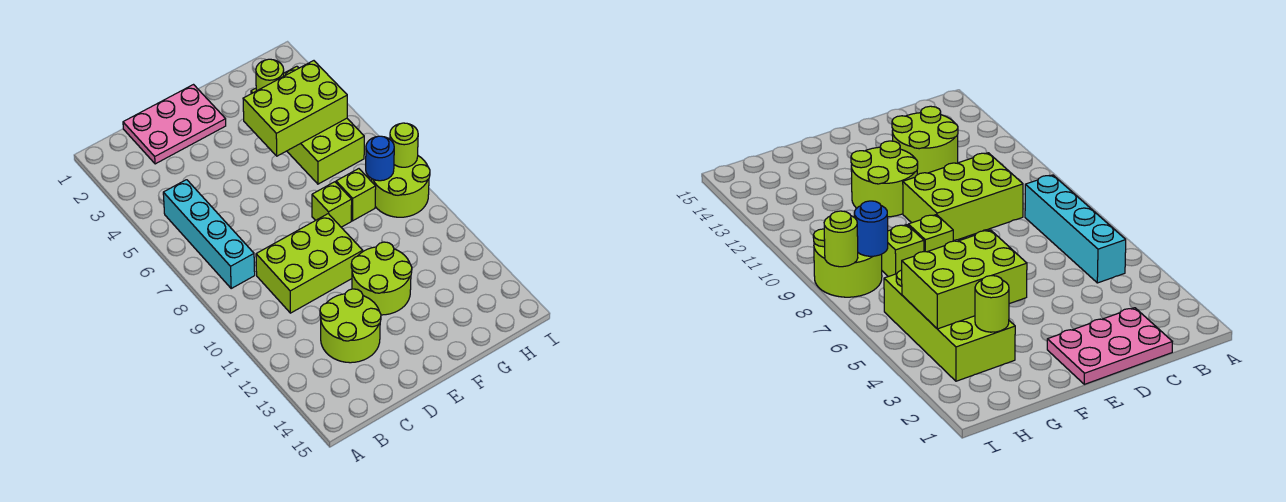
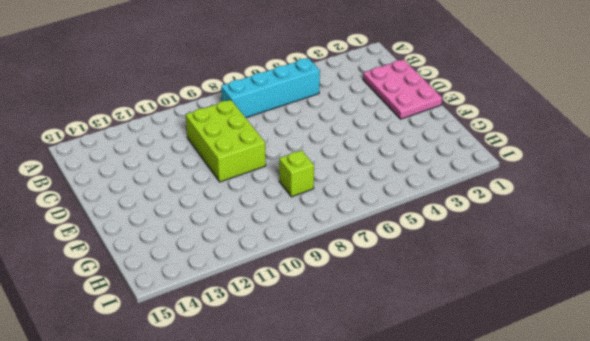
none -> lime round brick C12:D13 level 1
none -> lime round brick E11:F12 level 1
none -> lime brick F8 level 1

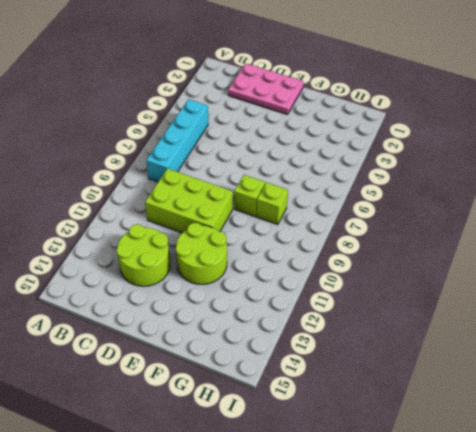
none -> lime brick G3:H6 level 1
none -> lime round brick H8:I9 level 1
none -> lime brick F4:H5 level 2

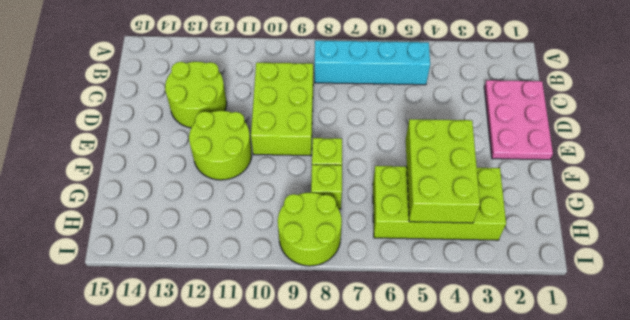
none -> lime round brick G3 level 2
none -> blue round brick H8 level 2
none -> lime round brick I8 level 2

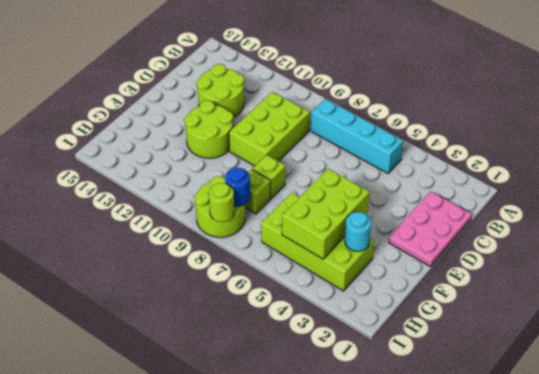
cyan round brick G3 level 2 -> lime round brick G3 level 2

